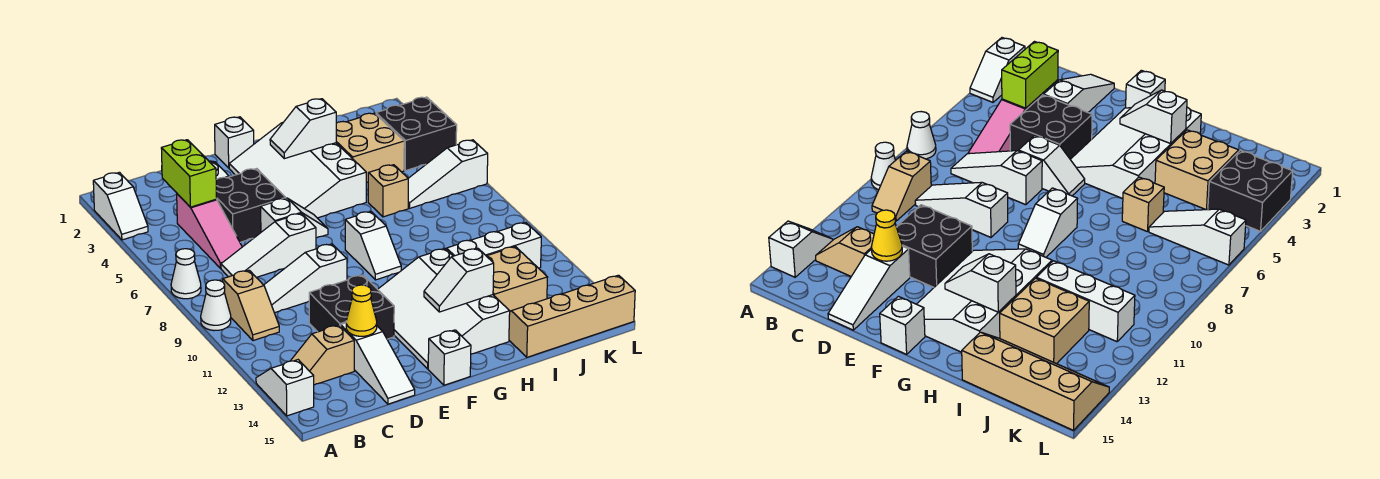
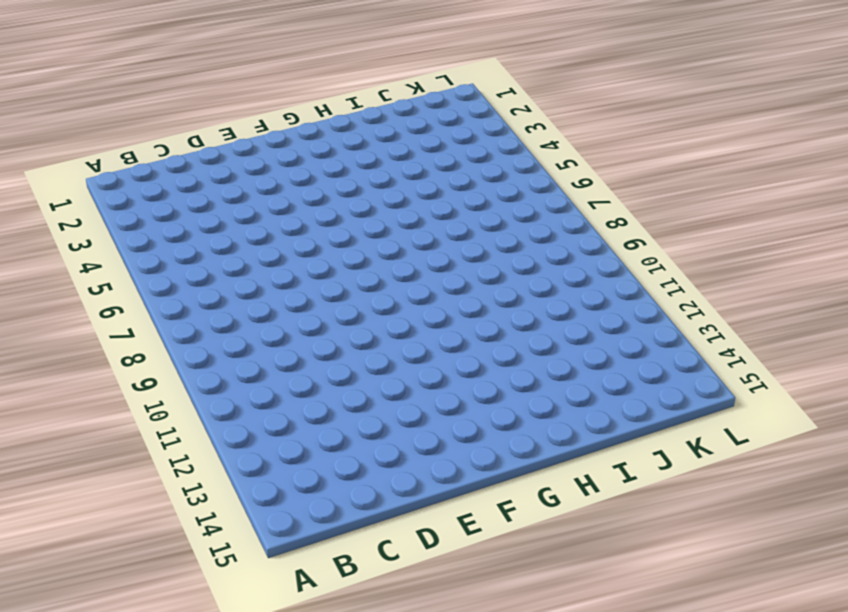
none -> white slope A2:A3 level 1 top 2
none -> white cone A7 level 1
none -> white cone A9 level 1
none -> white slope A13:A14 level 1 top 14

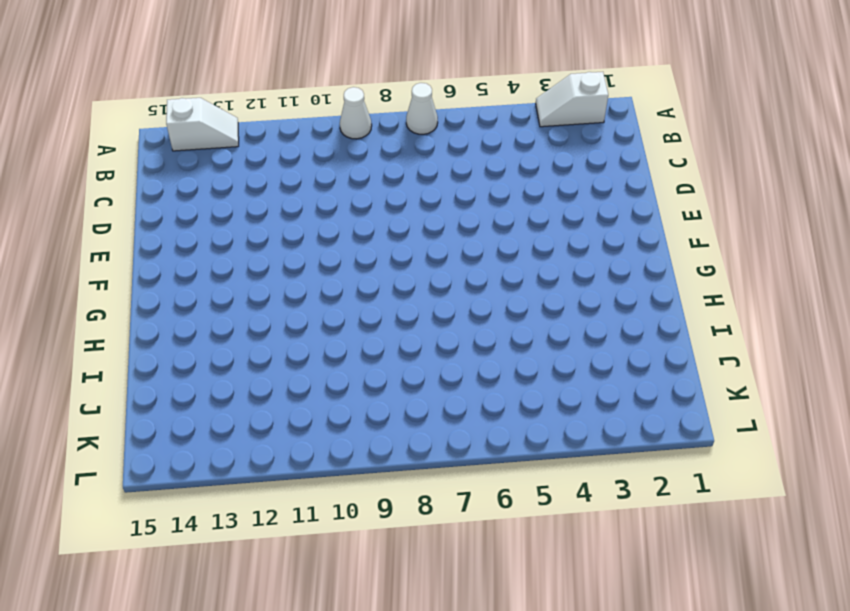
none -> tan slope B9:B10 level 1 top 9
none -> tan slope B13:C13 level 1 top C
none -> pink slope C4:C6 level 1 top 4
none -> white slope C7:E7 level 1 top E

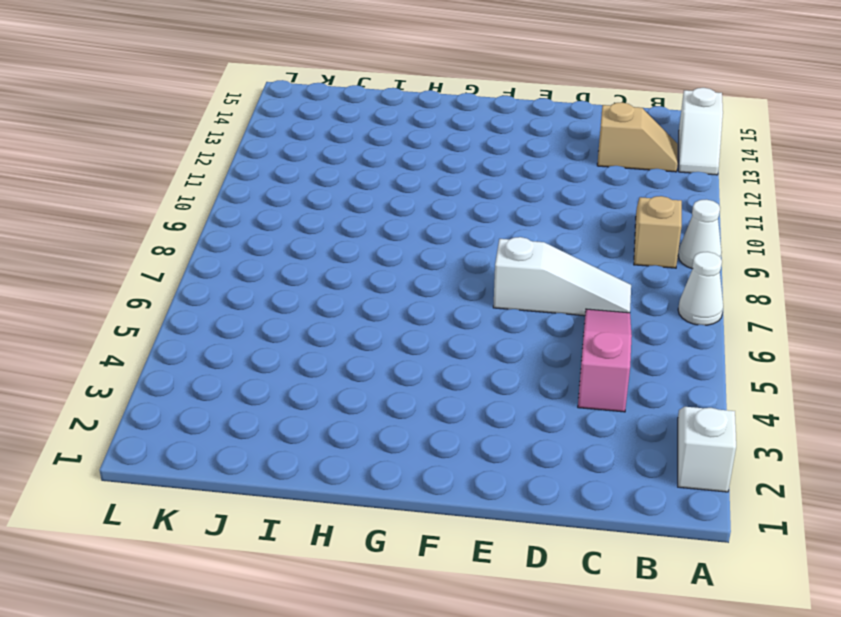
none -> white slope C9:E9 level 1 top E
none -> white slope D1:D3 level 1 top 3
none -> black brick D4:E5 level 1
none -> black brick D11:E12 level 1

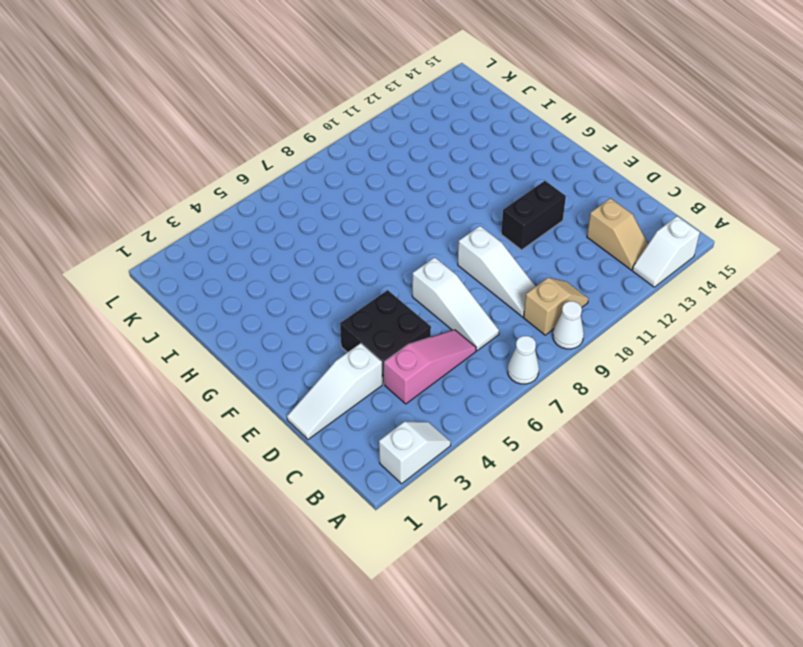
black brick E11:E12 level 1 -> black brick D11:E12 level 1
none -> white slope D13:D15 level 1 top 13
none -> white slope E6:F6 level 1 top E
none -> white brick F1 level 1
none -> white slope F2:H5 level 1 top H

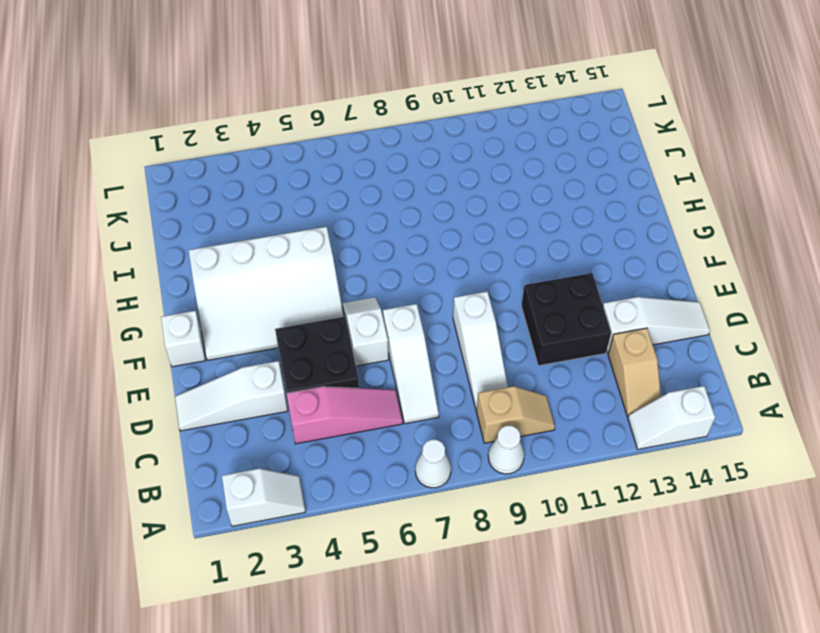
none -> white slope F11:H14 level 1 top H
none -> white brick F15 level 1
none -> white slope G8:G9 level 1 top 8
none -> tan brick I3:J4 level 1

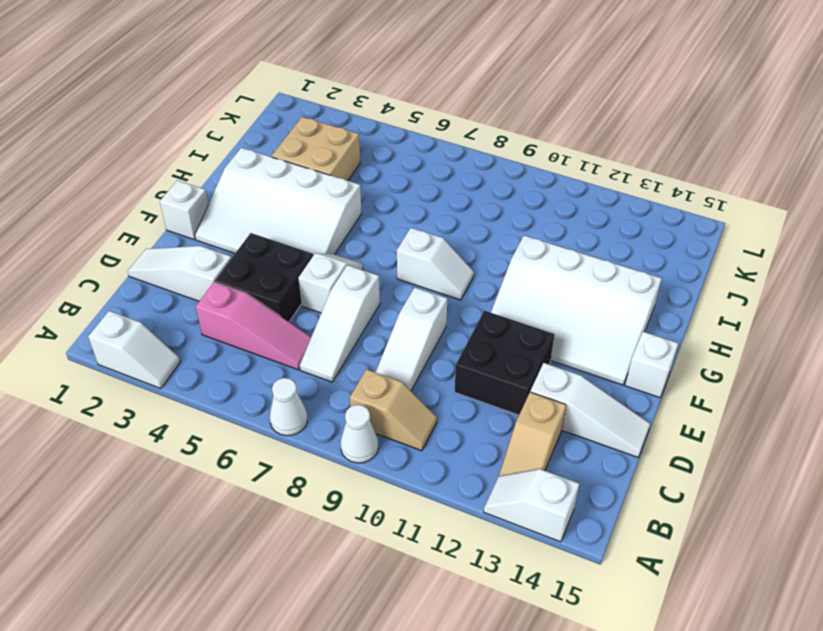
none -> tan brick I6 level 1
none -> white brick I11:K11 level 1
none -> tan brick I12:J13 level 1
none -> tan slope I14:L15 level 1 top 15

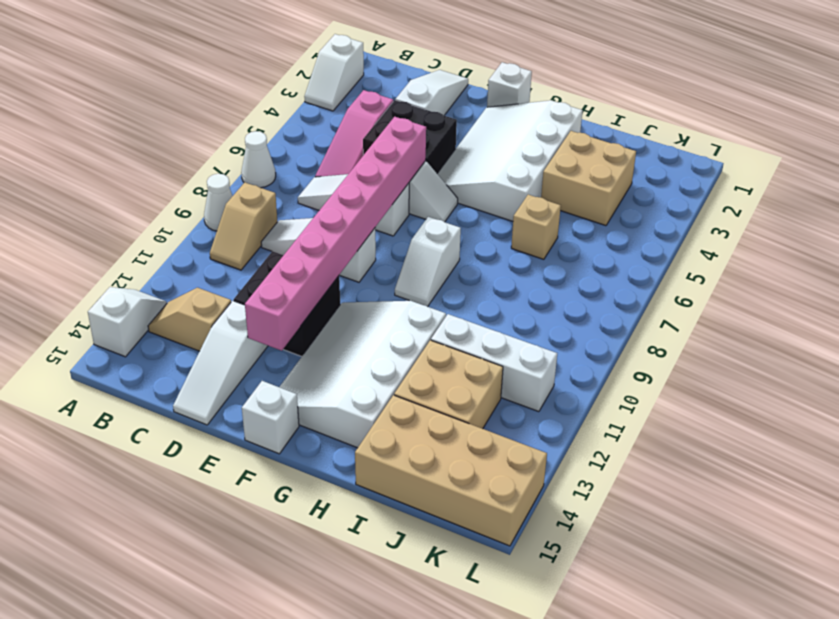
pink brick E6:E13 level 2 -> none
tan brick I14:L15 level 1 -> tan slope I14:L15 level 1 top 15
none -> white slope J6:L6 level 1 top L
none -> black brick K3:L4 level 1
none -> lime brick C3:C4 level 2
none -> yellow cone D13 level 2

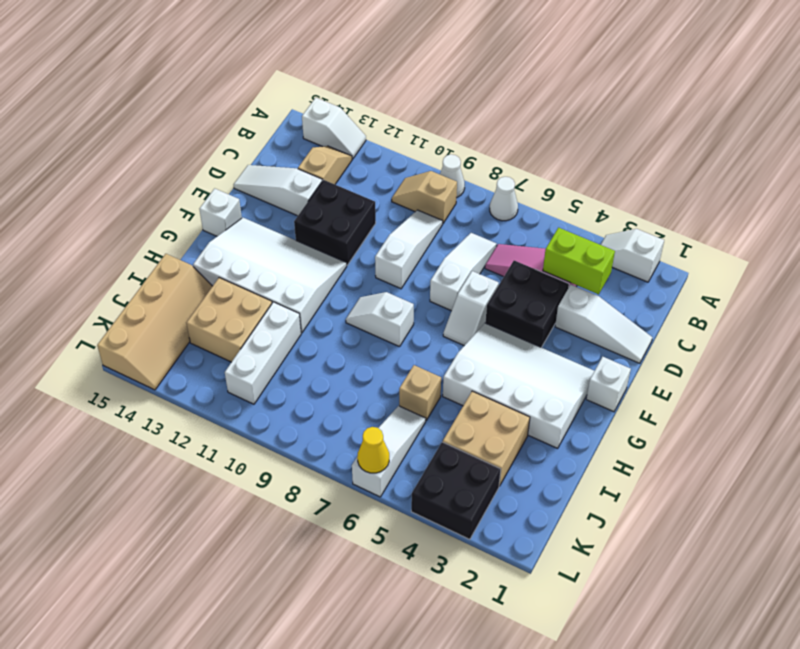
yellow cone L6 level 2 -> yellow cone D13 level 2
none -> white slope G3:H3 level 2 top H
none -> white slope G13:H13 level 2 top H

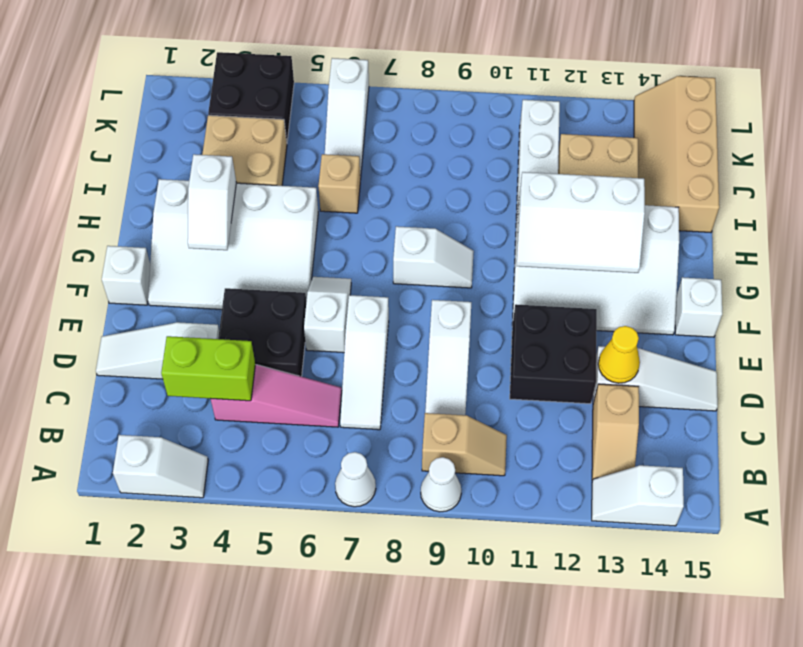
white slope G11:H13 level 2 top H -> white slope G13:H13 level 2 top H

